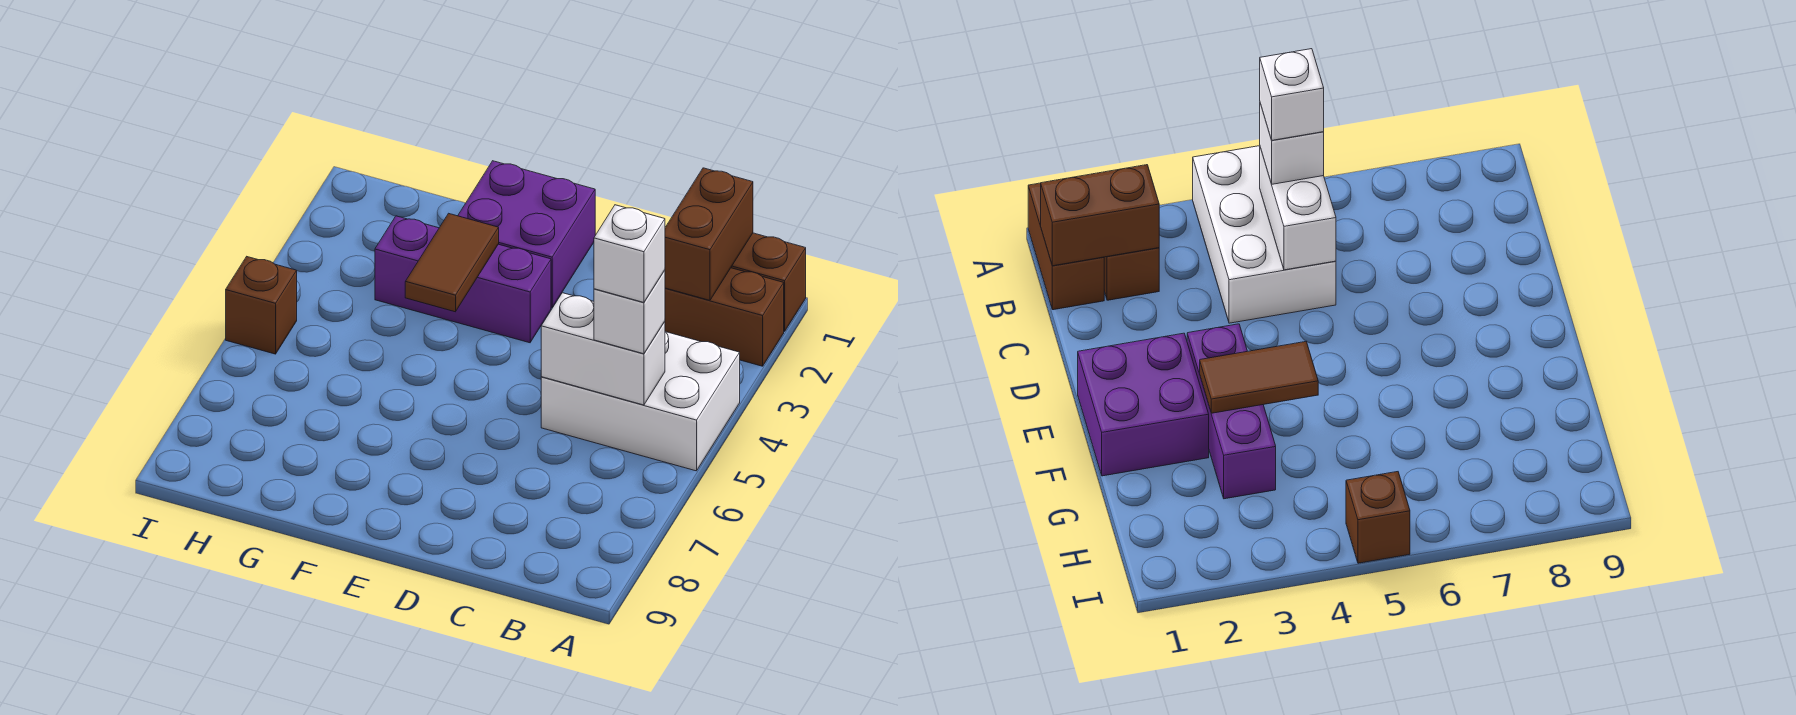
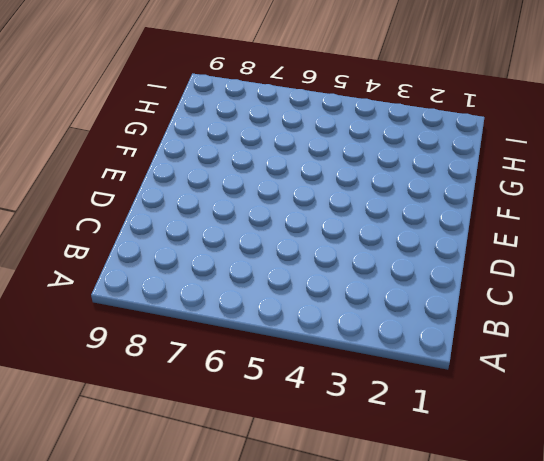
none -> brown brick A1:B1 level 1
none -> brown brick A2:B2 level 1

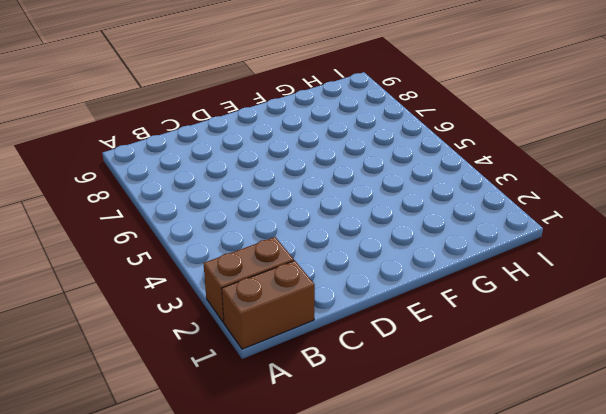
none -> white brick A4:C5 level 1
none -> purple brick E1:F2 level 1

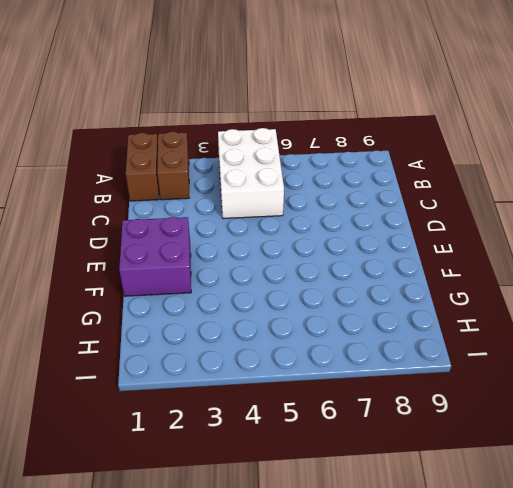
none -> purple brick E3:G3 level 1
none -> brown brick I5 level 1

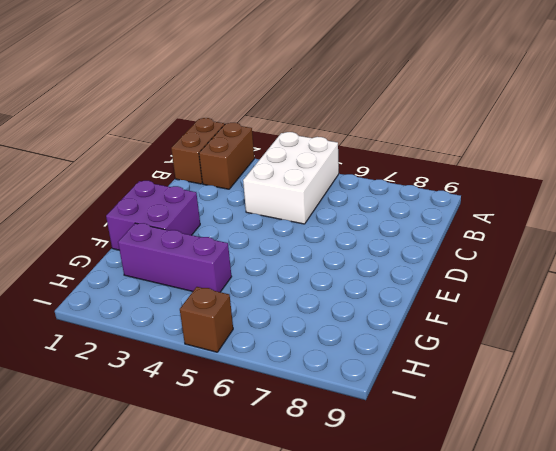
purple brick G2:G4 level 1 -> purple brick E3:G3 level 1
none -> brown brick B1:B2 level 2
none -> white brick B5:C5 level 2

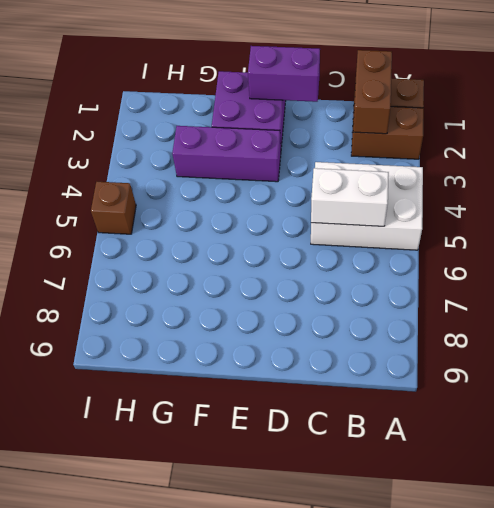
purple brick D1:E1 level 2 -> none
none -> brown tile F3:F4 level 2
none -> white brick B5 level 3

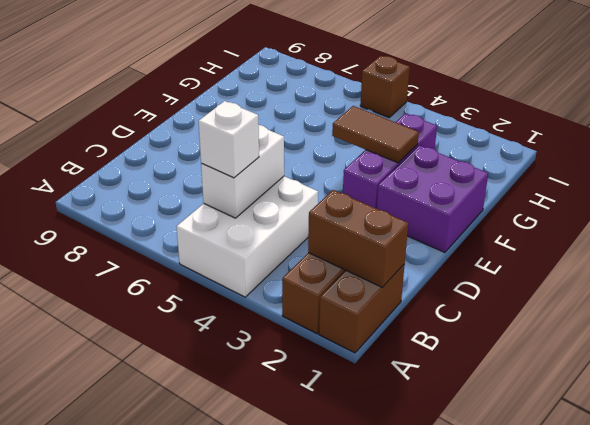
none -> white brick B5 level 4

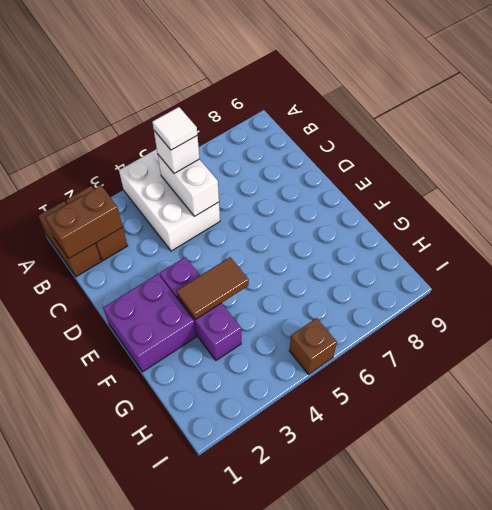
white tile B5 level 4 -> white brick B5 level 4

